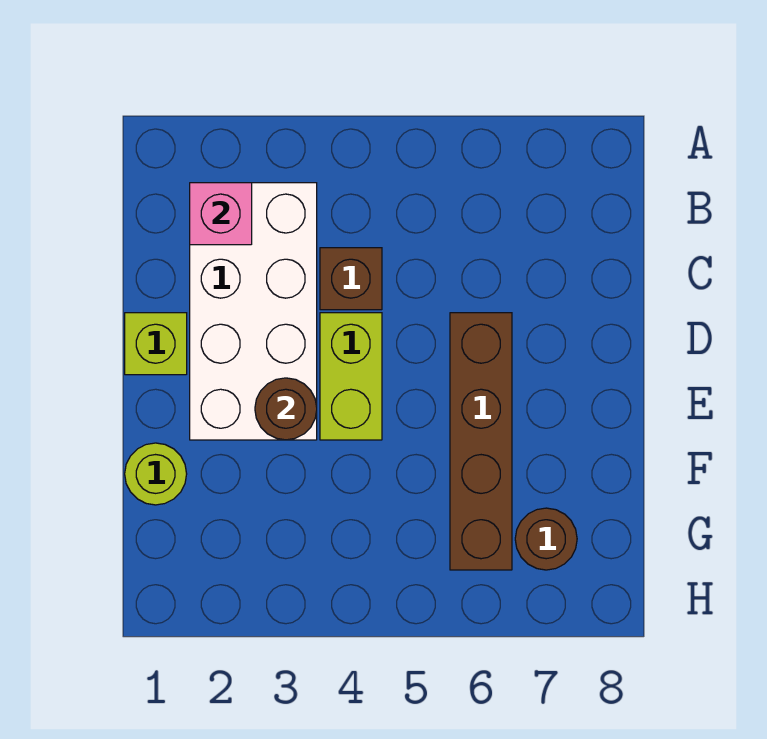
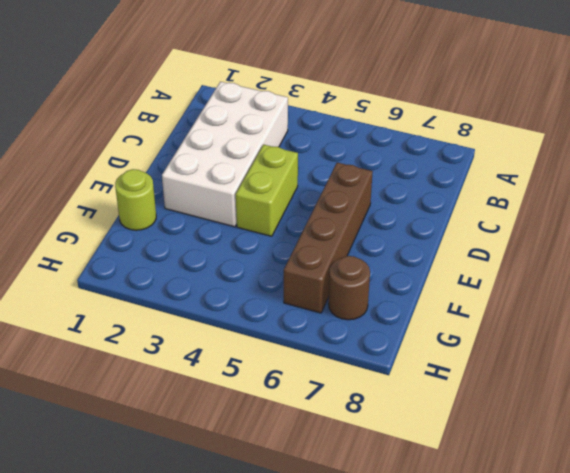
none -> brown brick C4 level 1
none -> lime brick D1 level 1

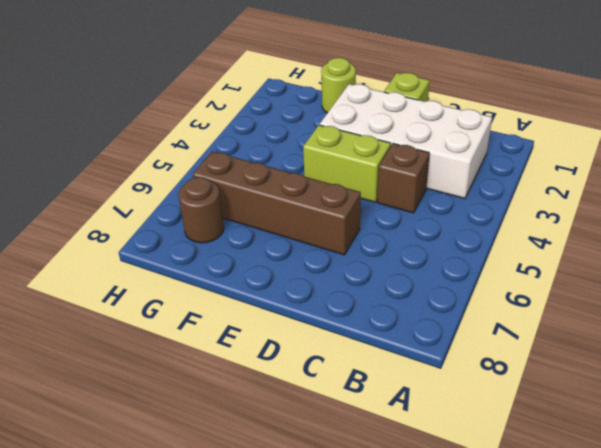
none -> pink brick B2 level 2
none -> brown round brick E3 level 2

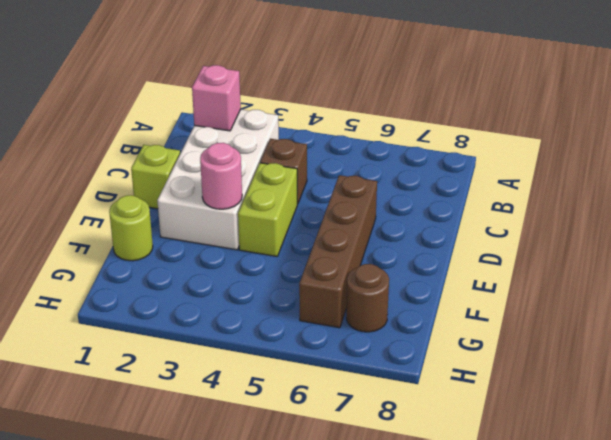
pink round brick E3 level 2 -> brown round brick E3 level 2

